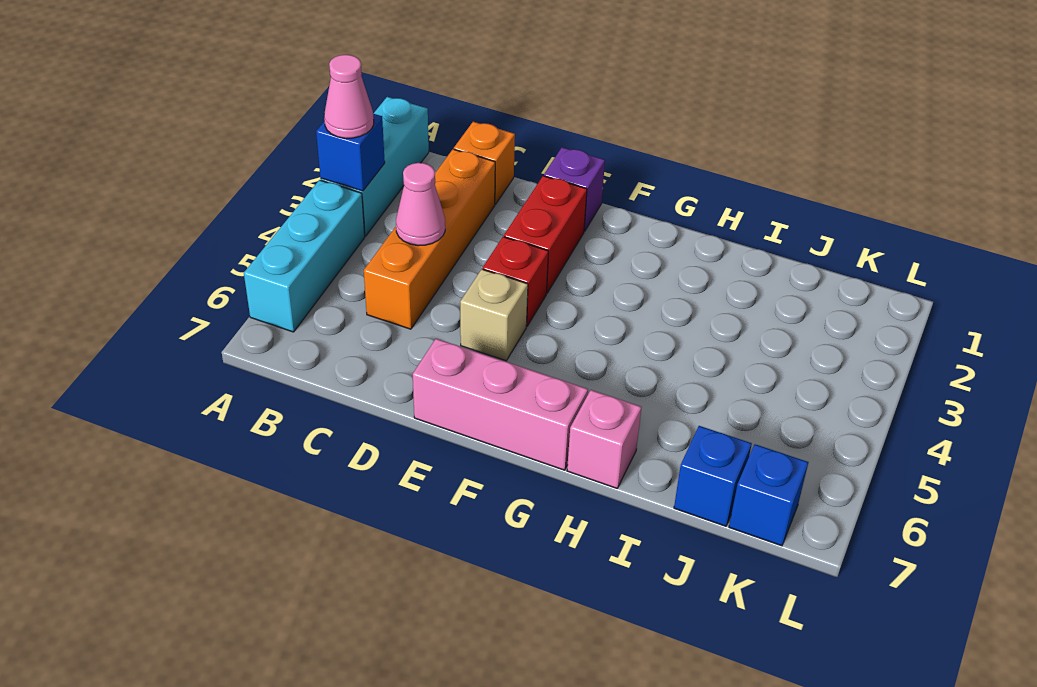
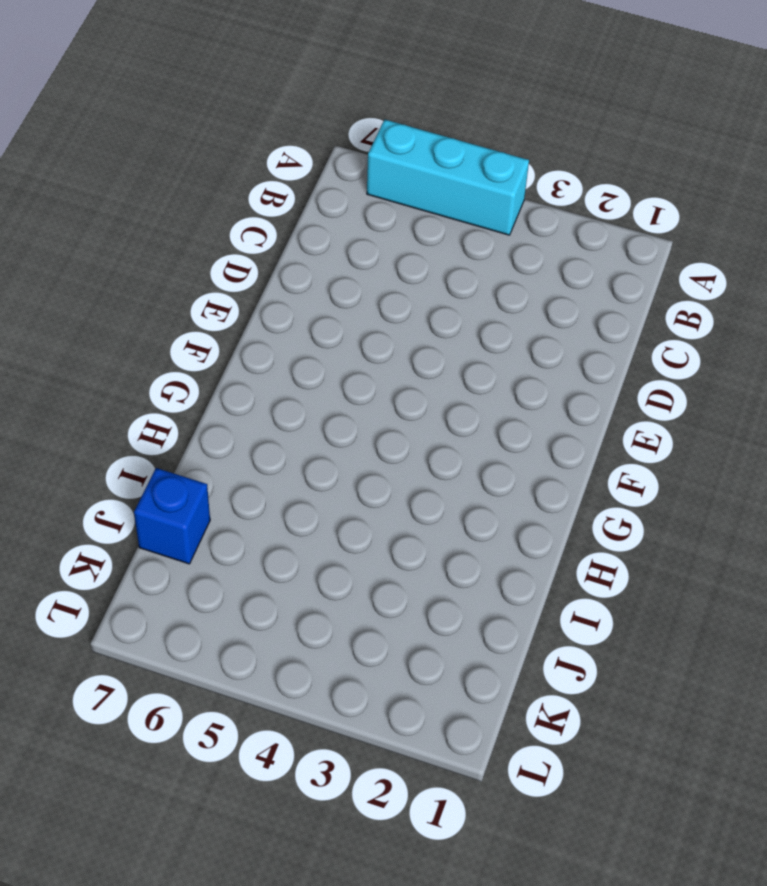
none -> cyan brick A1:A3 level 1
none -> orange brick C1 level 1
none -> orange brick C2:C5 level 1

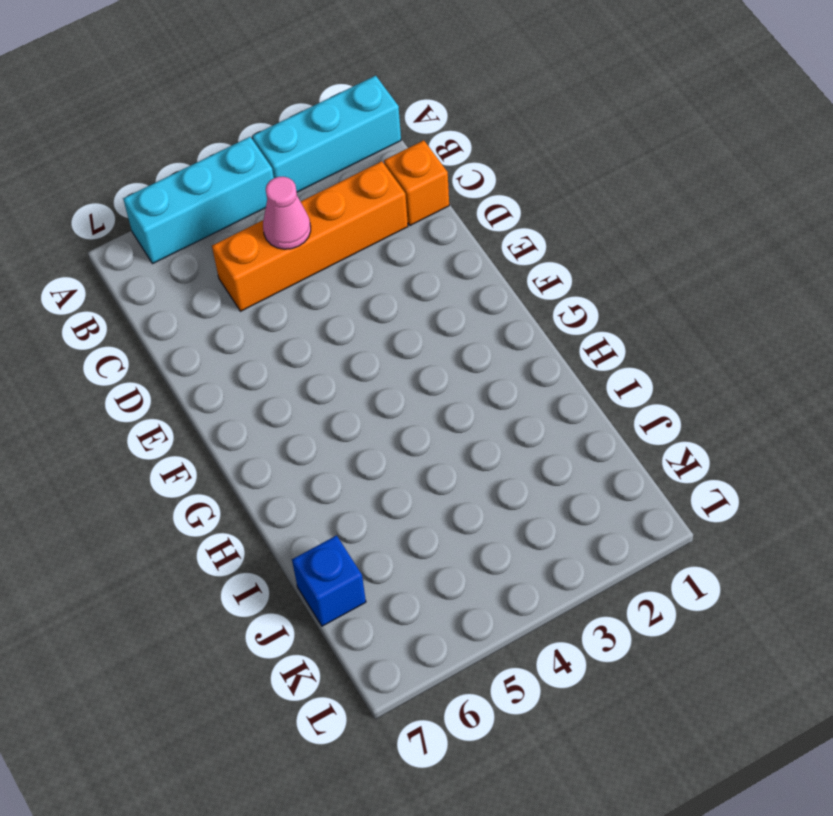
none -> purple brick E1 level 1
none -> red brick E2:E3 level 1
none -> red brick E4 level 1

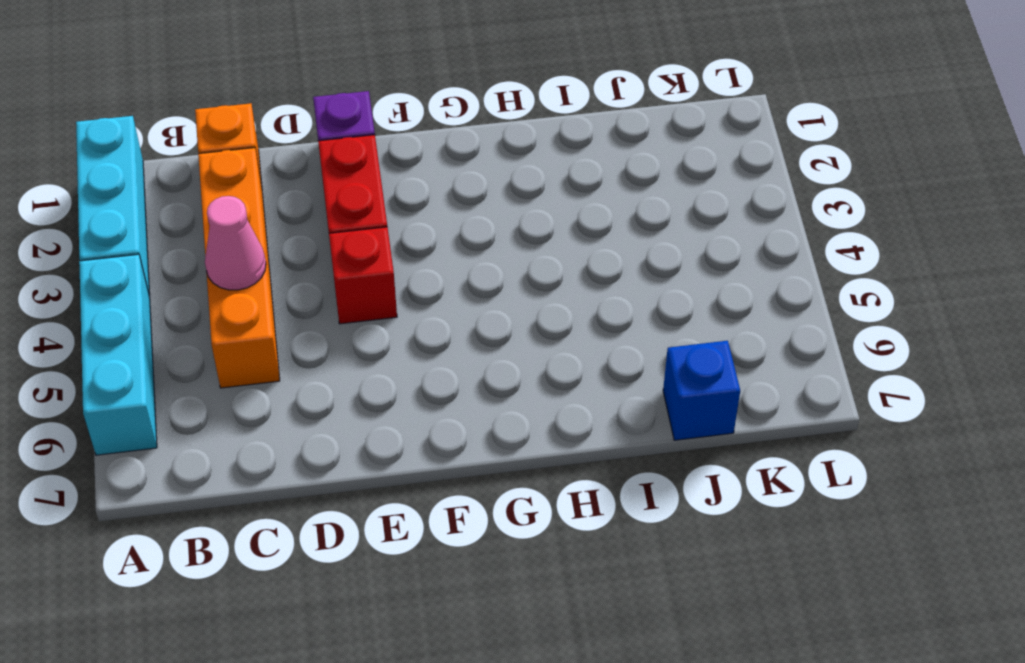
none -> tan brick E5 level 1
none -> pink brick E7:G7 level 1
none -> pink brick H7 level 1

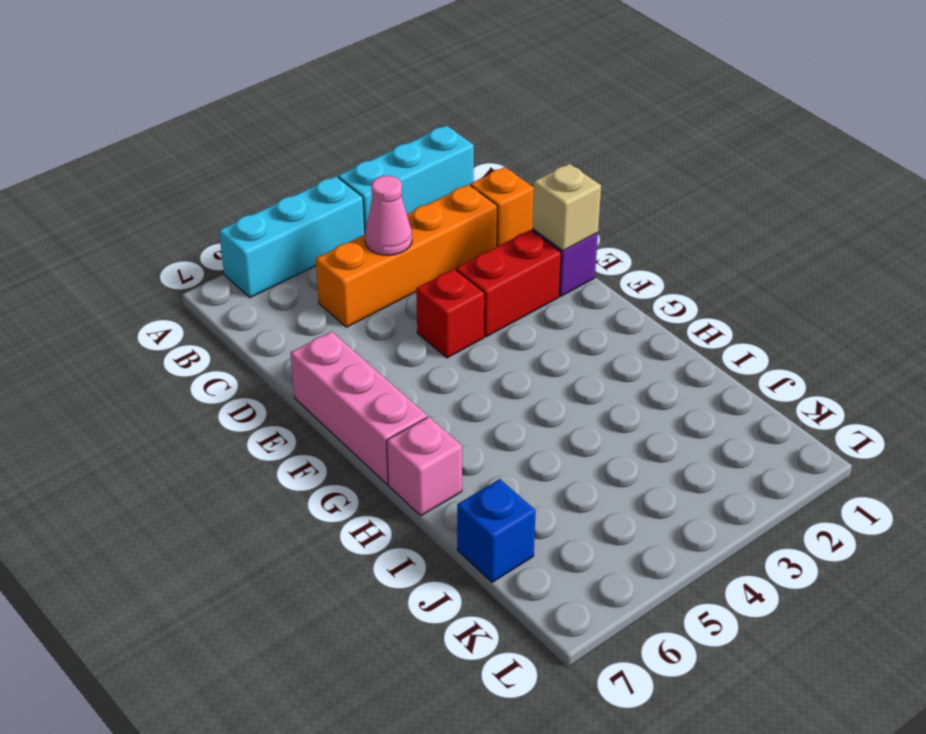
tan brick E1 level 2 -> tan brick E5 level 1
none -> blue brick K7 level 1
none -> blue brick A3 level 2
none -> pink cone A3 level 3

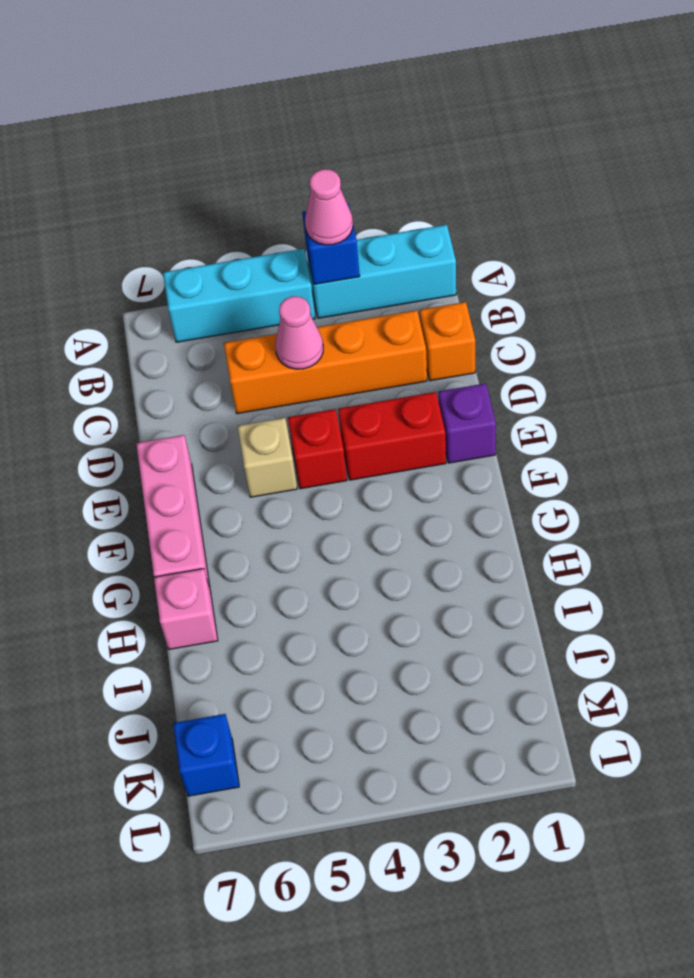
none -> blue brick J7 level 1

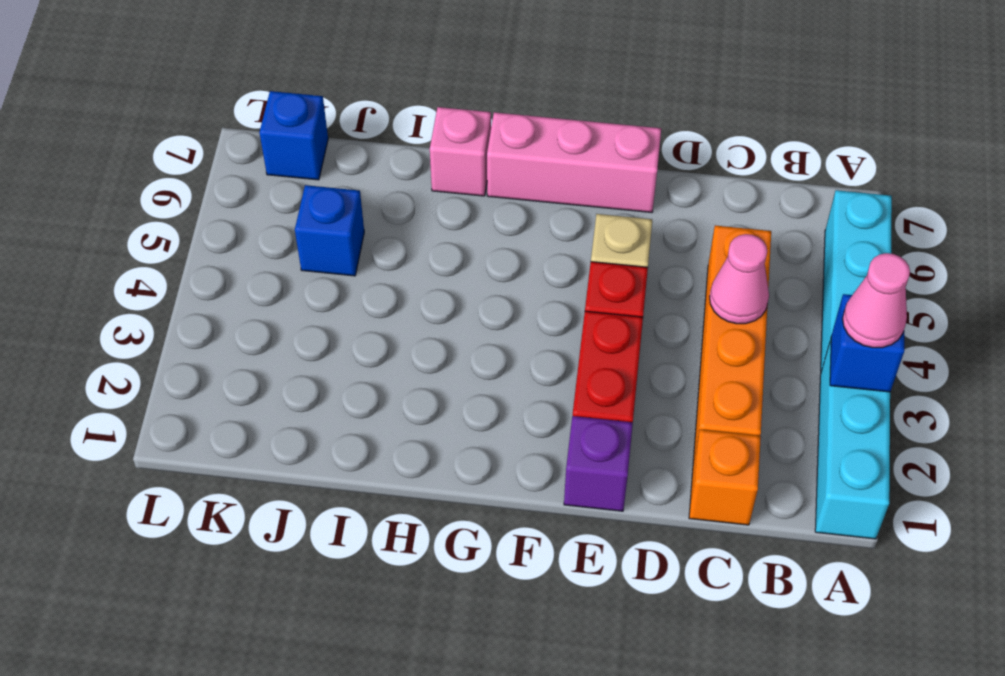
blue brick J5 level 1 -> blue brick J7 level 1

